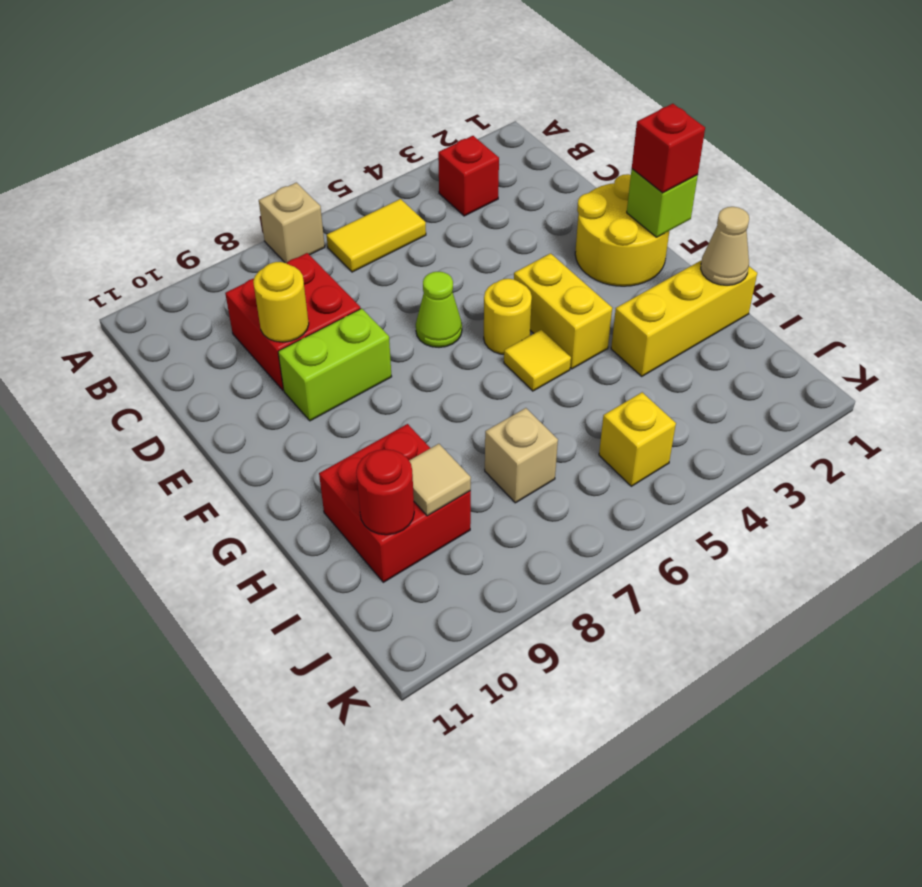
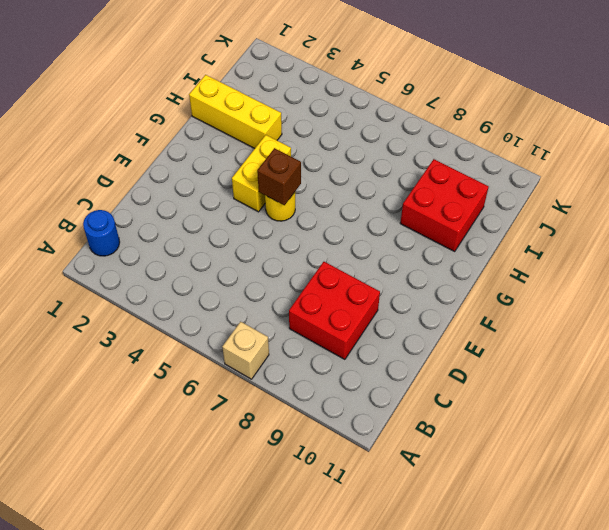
blue round brick B1 level 1 -> none
brown brick F5 level 2 -> none
none -> red brick B3 level 1
none -> yellow tile B5:B6 level 1
none -> yellow round brick E1:F2 level 1

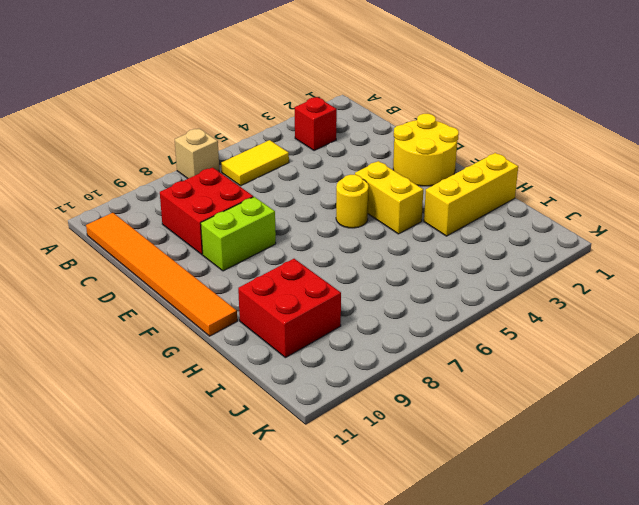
orange tile B11:G11 level 1 -> none
none -> lime cone E6 level 1
none -> yellow tile G5 level 1
none -> tan brick I7 level 1

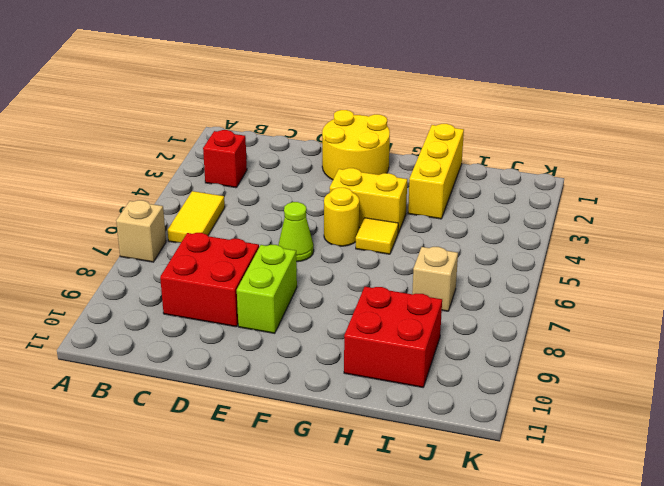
none -> yellow brick J5 level 1
none -> yellow round brick D9 level 2
none -> lime brick F1 level 2

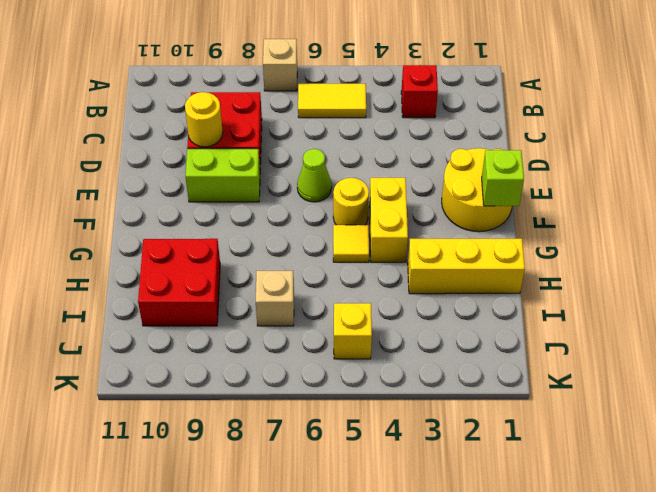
none -> tan cone H1 level 2
none -> tan tile I9 level 2
none -> red round brick I10 level 2

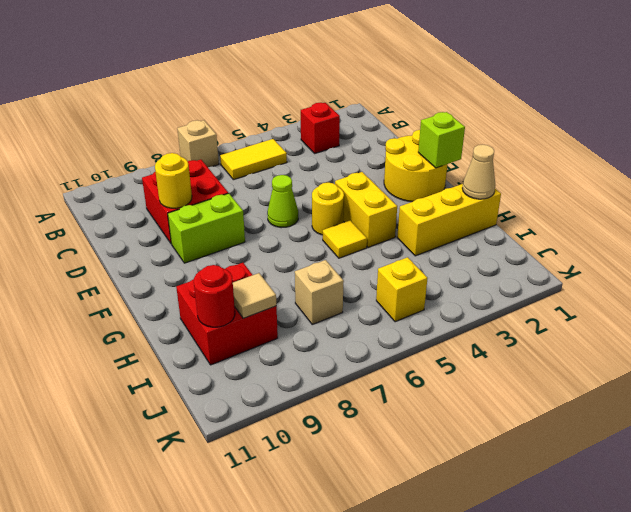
none -> red brick F1 level 3

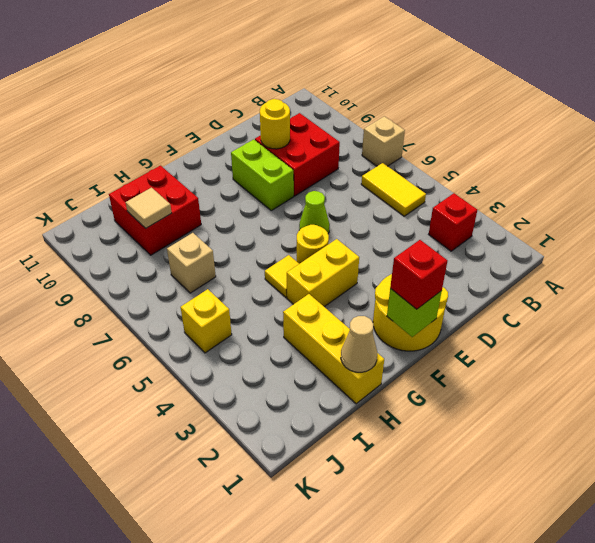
none -> red round brick I10 level 2

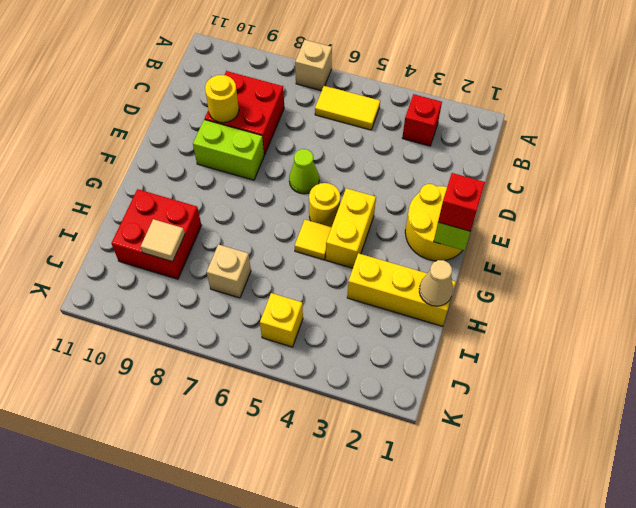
none -> red round brick I10 level 2

